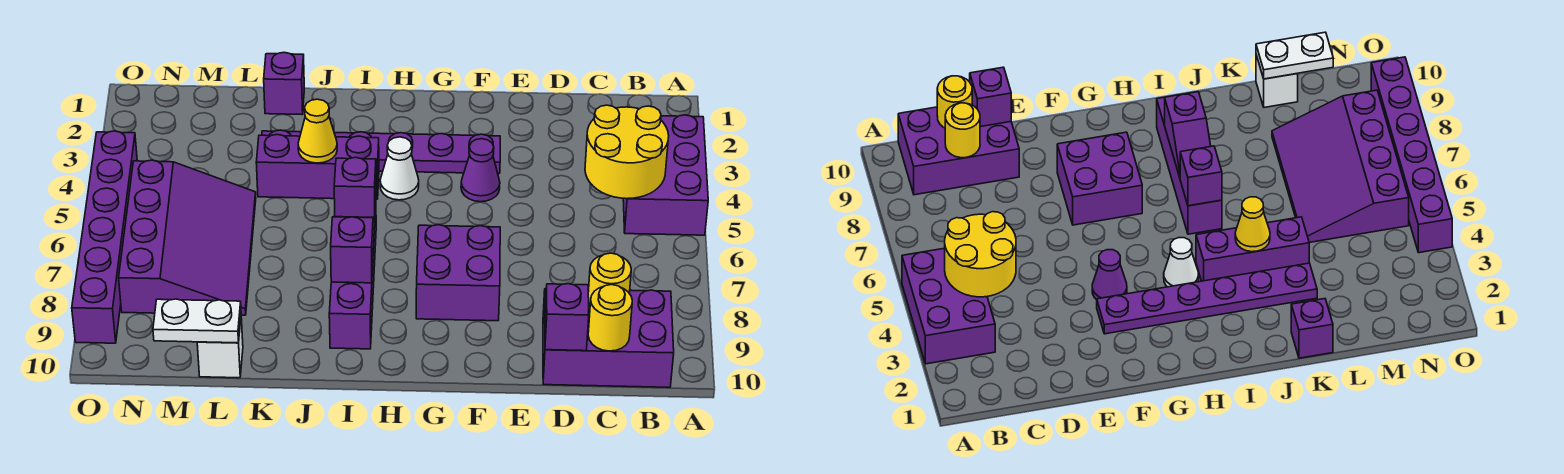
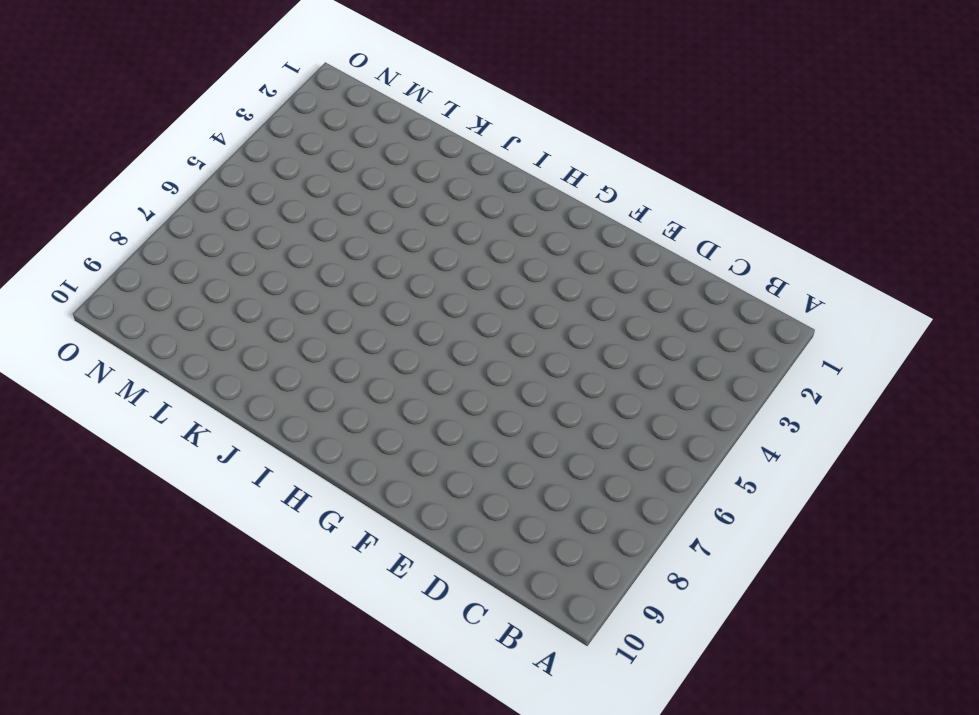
none -> purple brick A3:B5 level 1
none -> purple brick B9:D10 level 1
none -> purple plate F3:K3 level 1

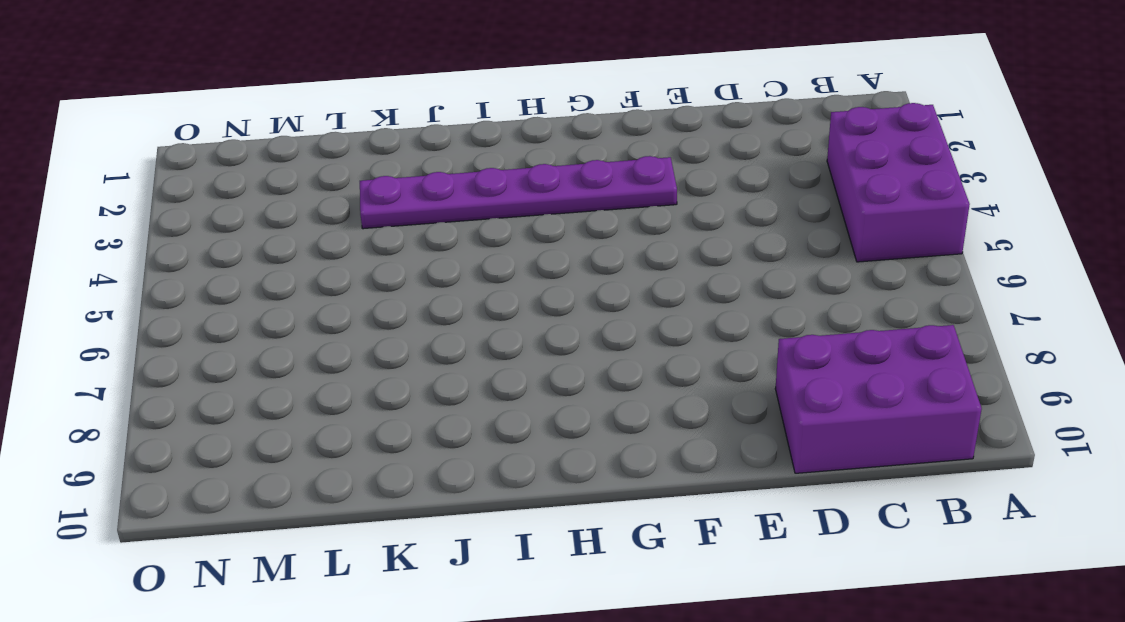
none -> purple cone F4 level 1
none -> purple brick F7:G8 level 1
none -> white cone H4 level 1

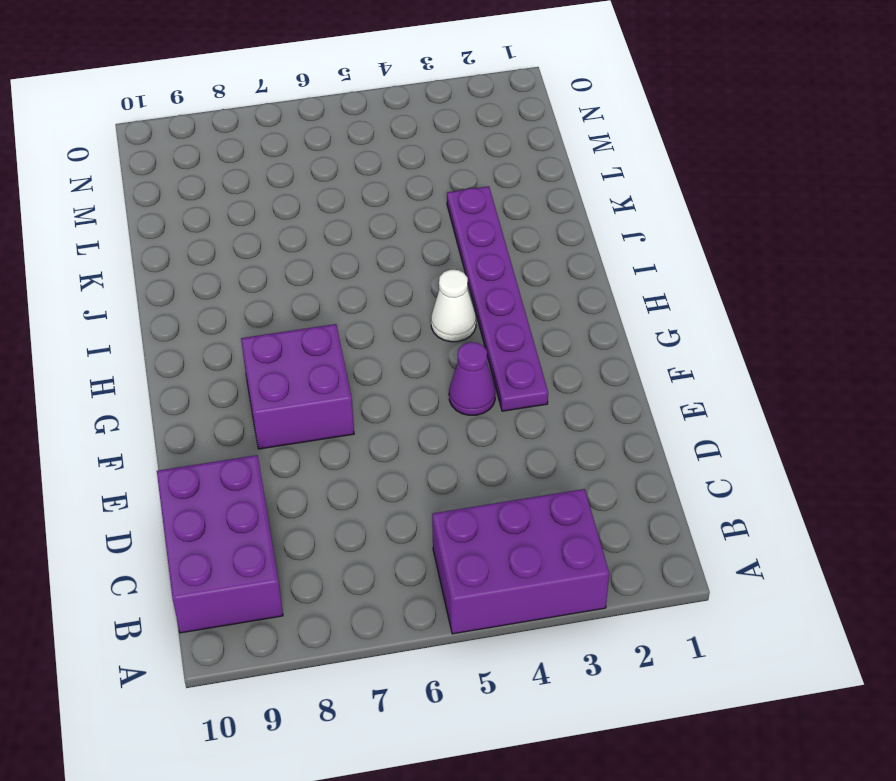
none -> purple brick I4:K4 level 1
none -> purple brick I6:I9 level 1
none -> purple brick K1 level 1

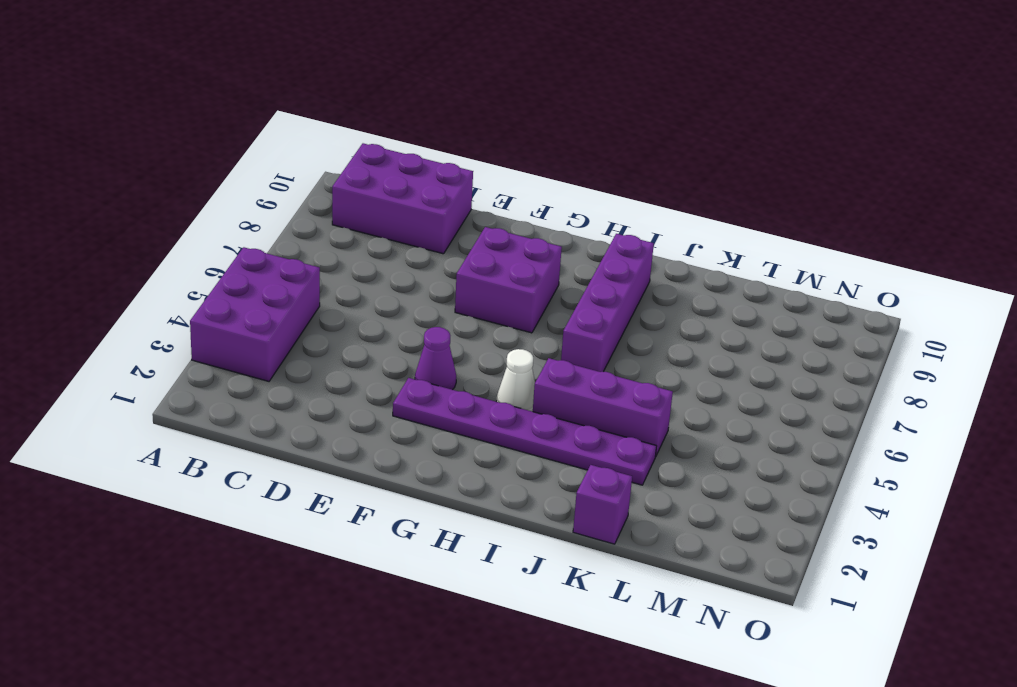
none -> purple slope L5:N8 level 1 top N
none -> white brick L10 level 1
none -> purple brick O4:O9 level 1

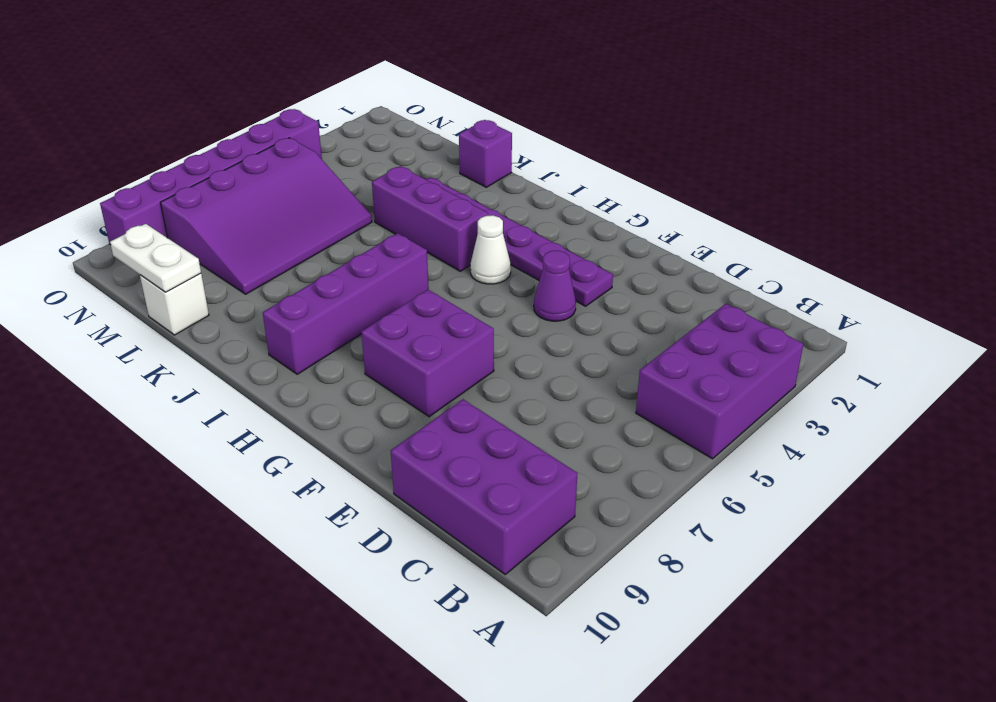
none -> yellow round brick B4:C5 level 2
none -> yellow round brick C9 level 2
none -> yellow round brick C10 level 2

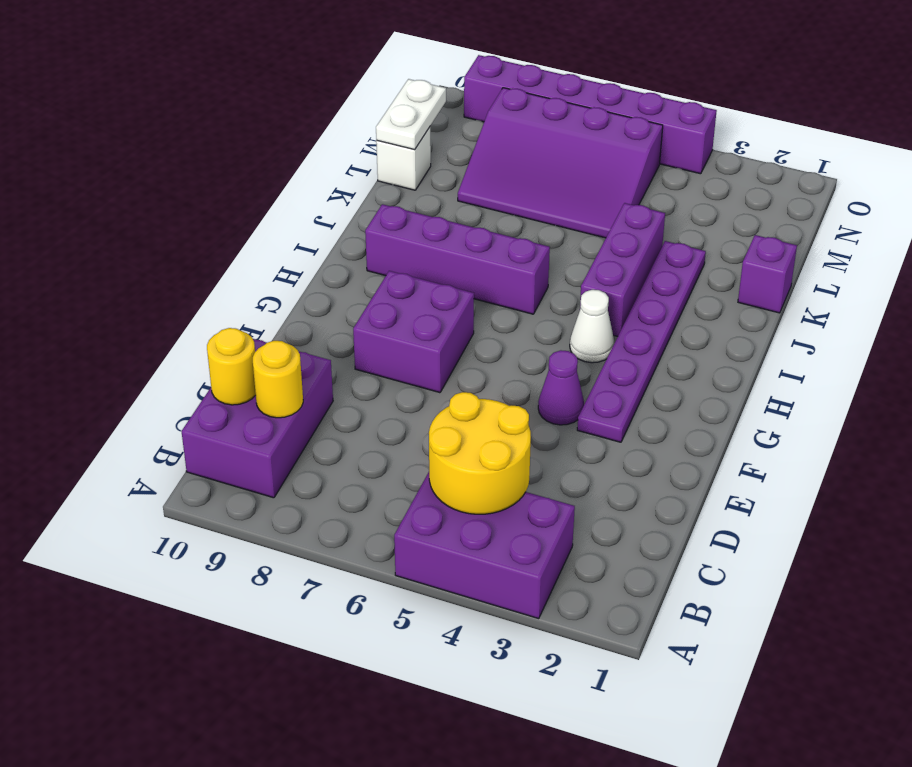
none -> purple brick D10 level 2
none -> purple brick I6 level 2
none -> purple slope I7:I8 level 2 top 8

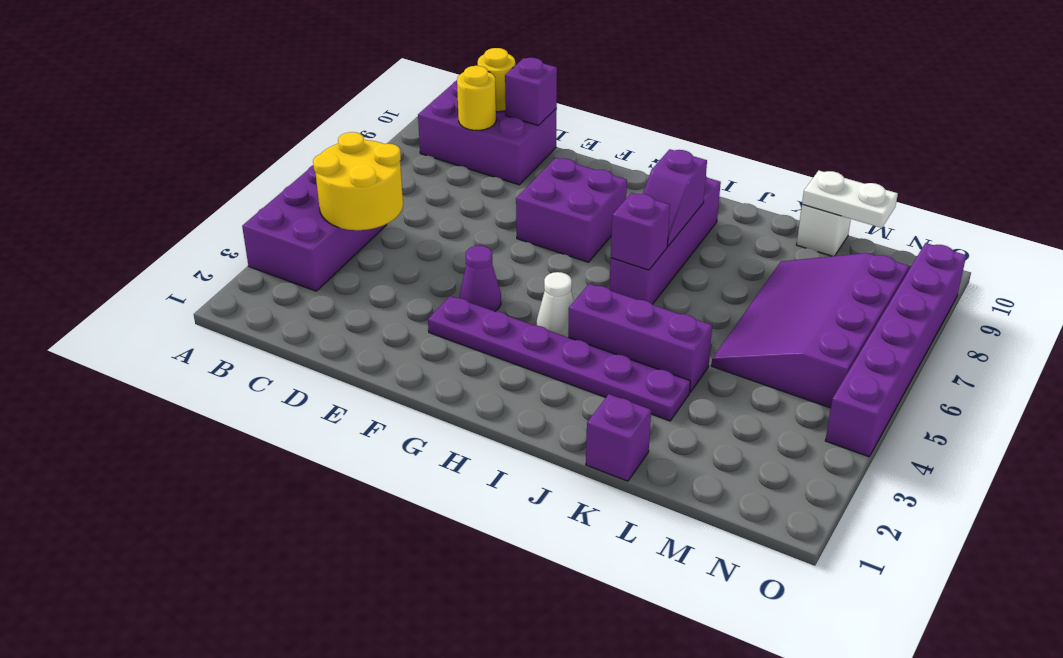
none -> yellow cone J4 level 2

